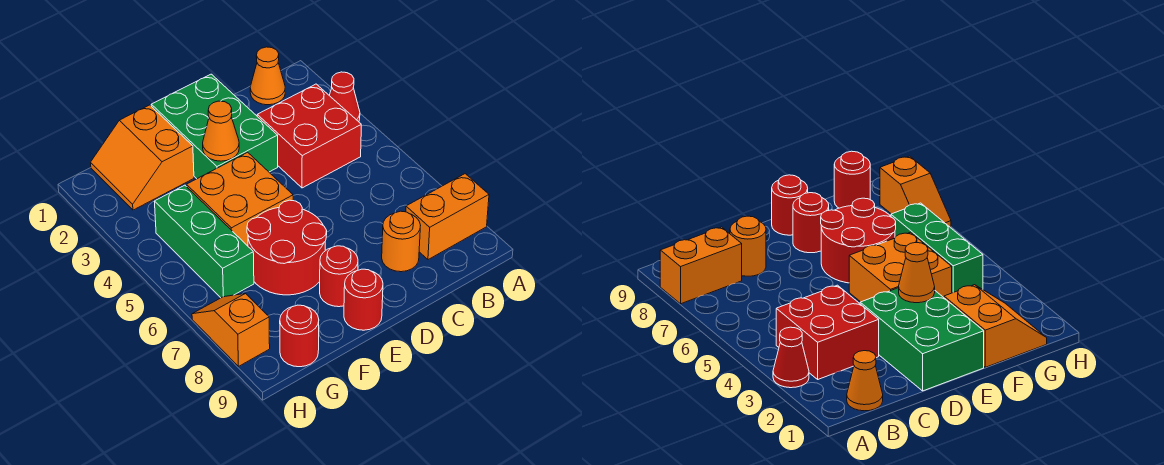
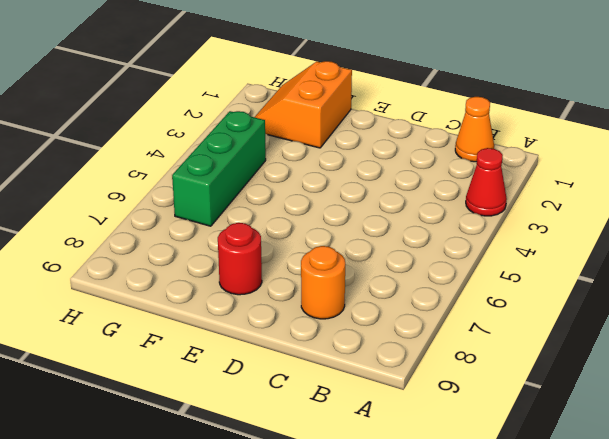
none -> orange brick A8:B8 level 1
none -> red brick B3:C4 level 1
none -> green brick D1:E3 level 1

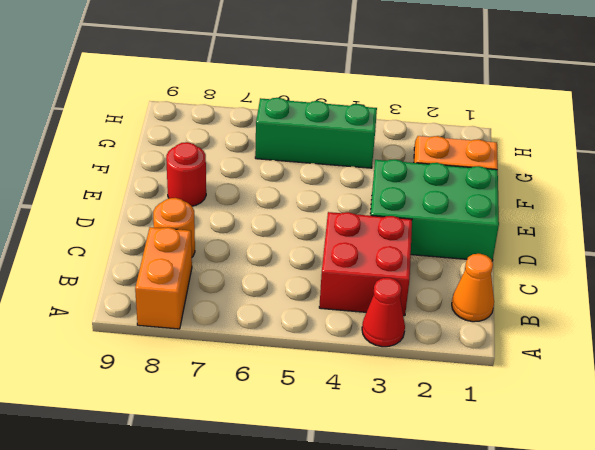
none -> orange brick E4:F5 level 1
none -> red round brick E6:F7 level 1
none -> red round brick E9 level 1

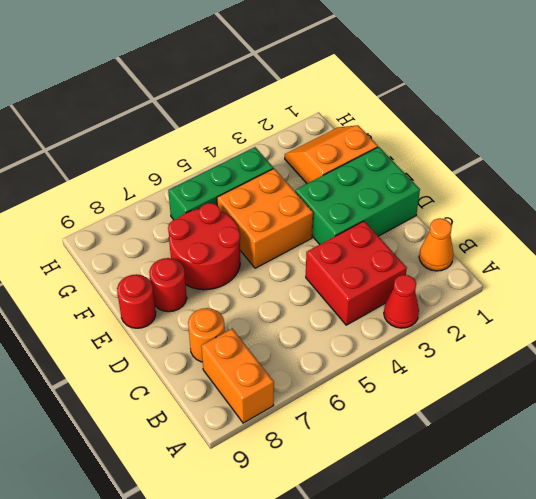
none -> red round brick G9 level 1
none -> orange slope H7:H8 level 1 top 8
none -> orange cone E3 level 2

